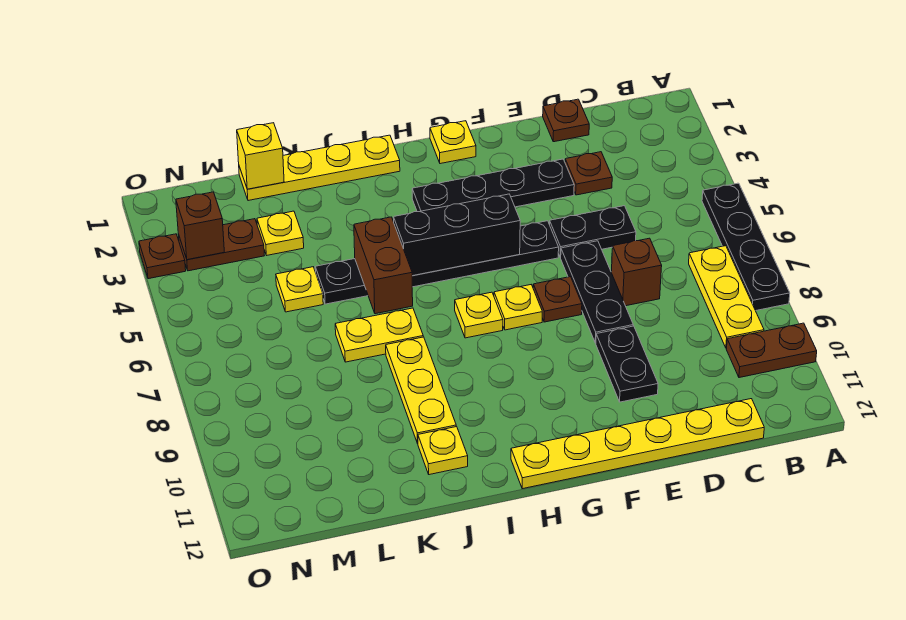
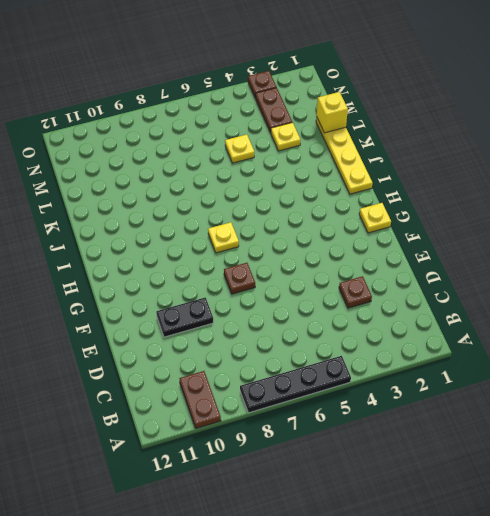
none -> yellow plate B7:B9 level 1
none -> yellow plate C12:H12 level 1
none -> brown plate D1 level 1

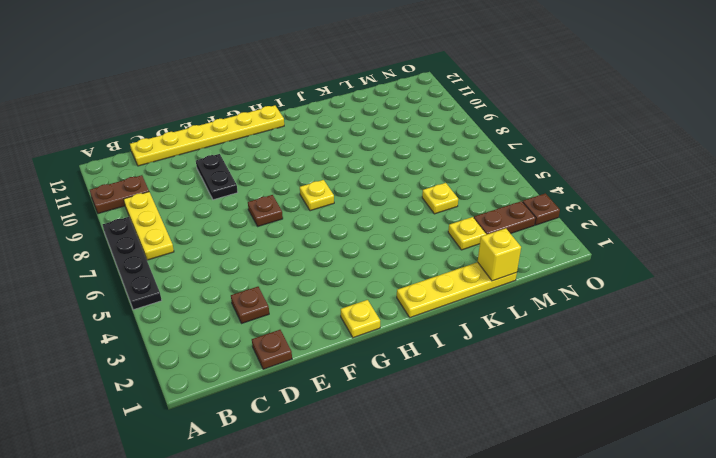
none -> black plate D5:E5 level 1
none -> brown brick D7 level 1
none -> black plate E3:H3 level 1

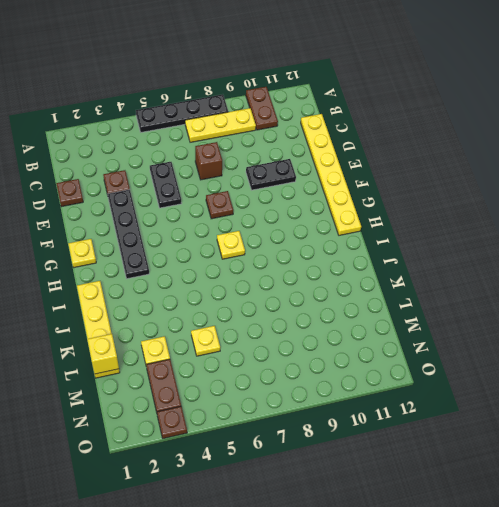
none -> black plate E6:E8 level 1
none -> black plate F5:K5 level 1
none -> yellow plate G7 level 1

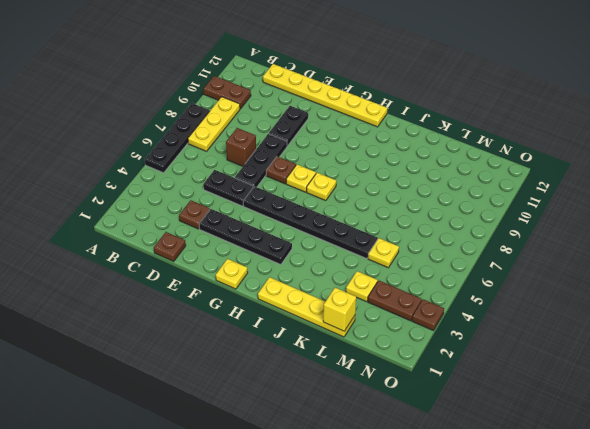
none -> yellow plate J7:K7 level 1
none -> yellow plate J8:J10 level 1
none -> yellow plate J11 level 1

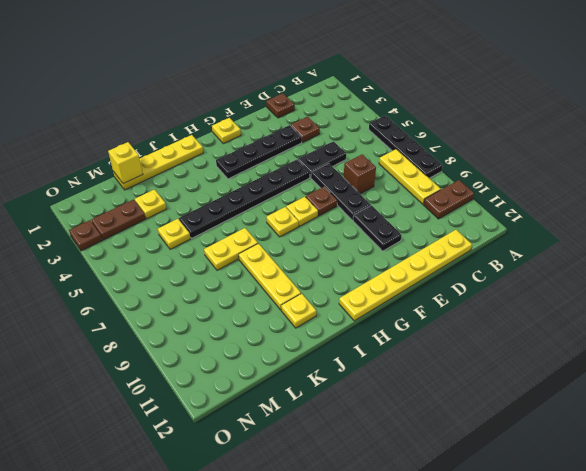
none -> black brick G5:I5 level 2
none -> brown brick J5:J6 level 2
none -> brown brick N3 level 2

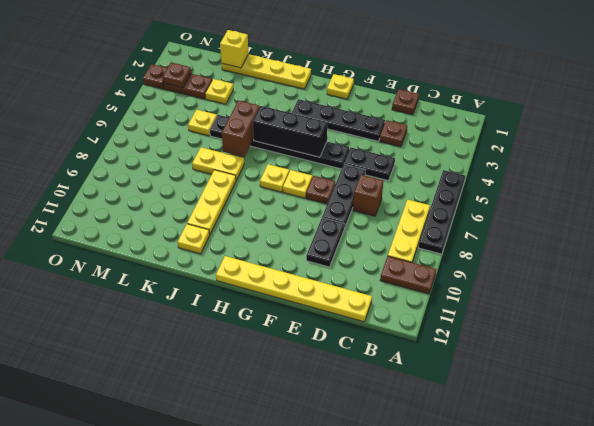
brown plate N3 level 2 -> brown brick N3 level 2

